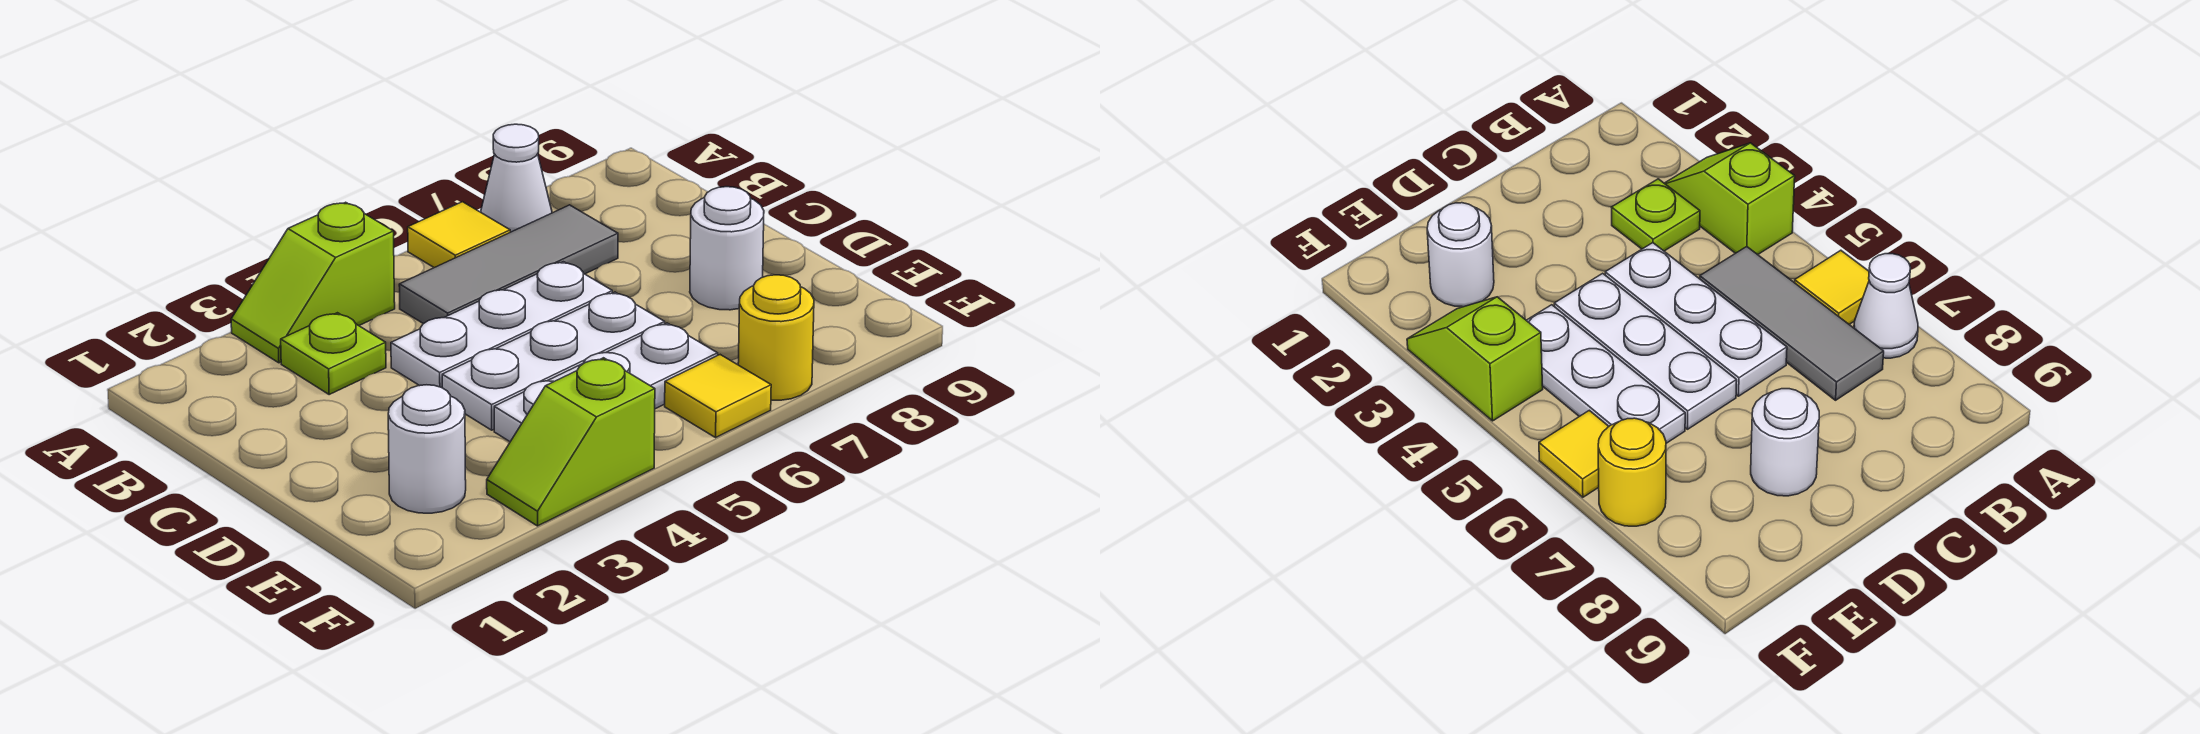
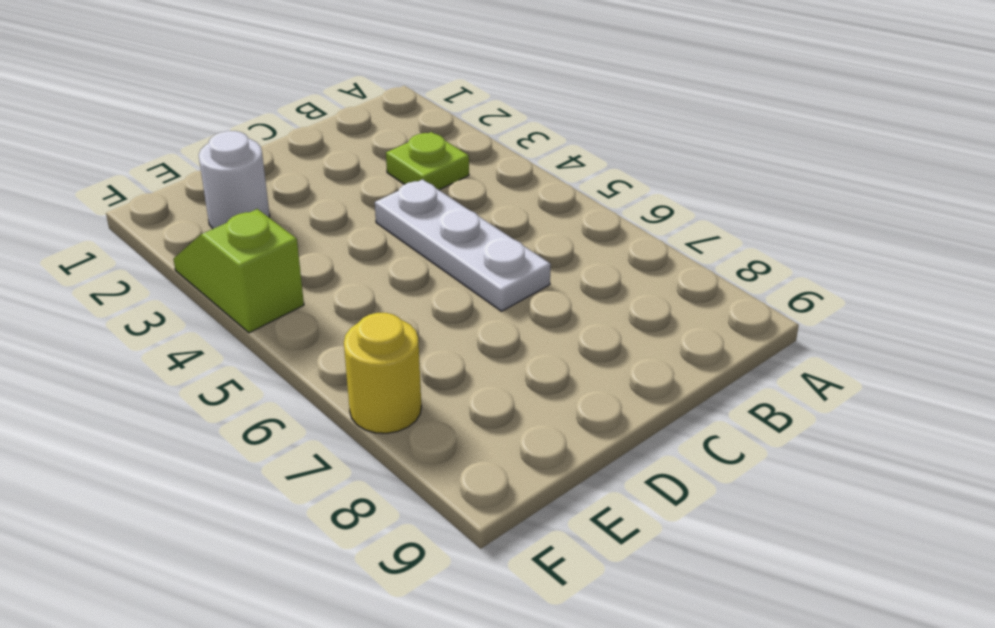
none -> lime slope A3:A4 level 1 top 4
none -> yellow tile A6 level 1
none -> white cone A7 level 1

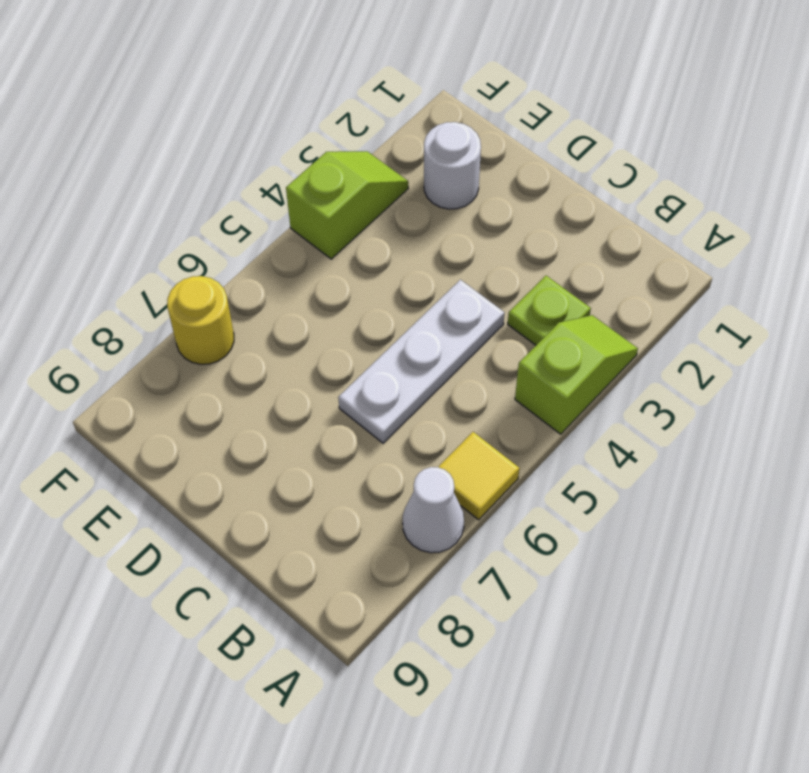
none -> grey tile B5:B7 level 1
none -> white plate D4:D6 level 1
none -> white round brick D8 level 1

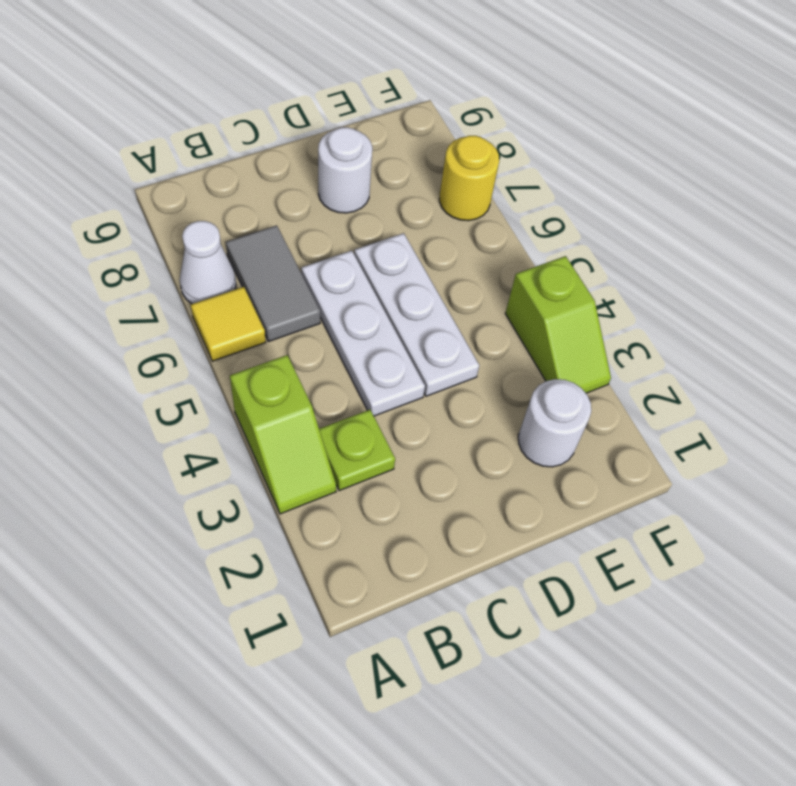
grey tile B6:B7 level 1 -> grey tile B5:B7 level 1
none -> white plate E4:E6 level 1
none -> yellow tile F6 level 1

